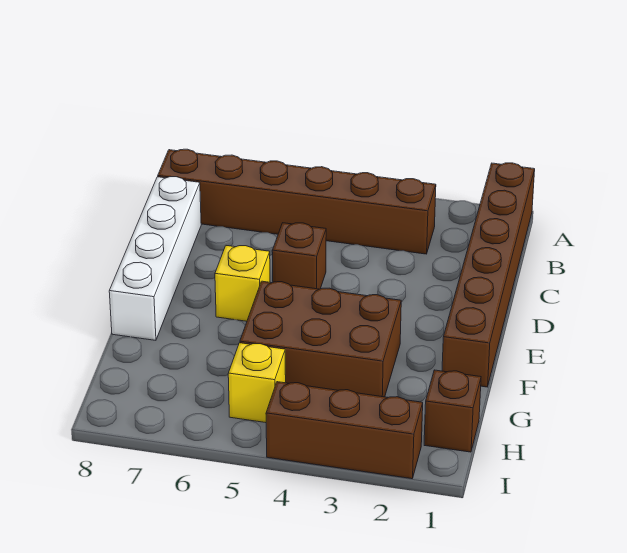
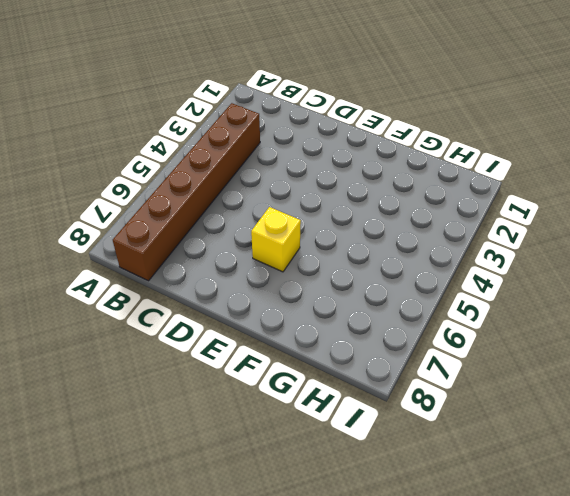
none -> brown brick A1:F1 level 1
none -> white brick C8:F8 level 1

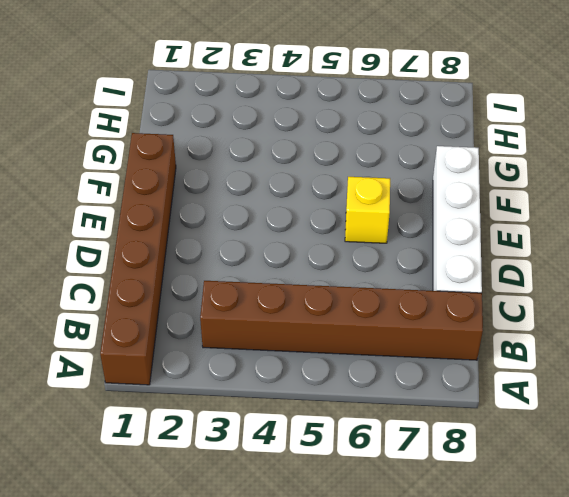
none -> brown brick D5 level 1
none -> brown brick F3:G5 level 1

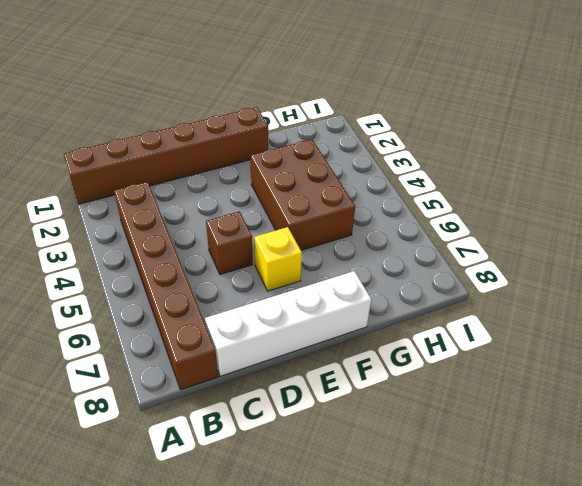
none -> brown brick H1 level 1
none -> yellow brick H5 level 1

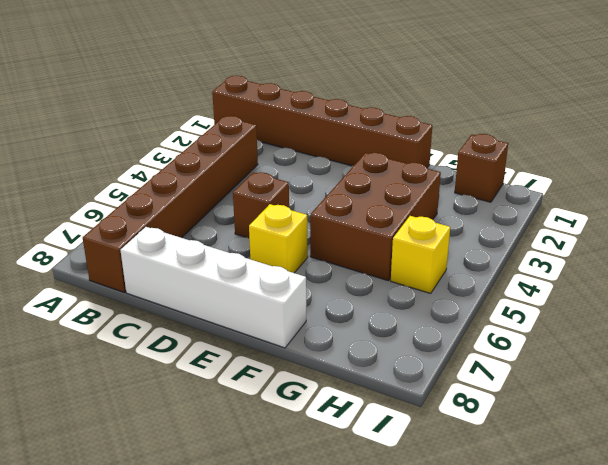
none -> brown brick I2:I4 level 1

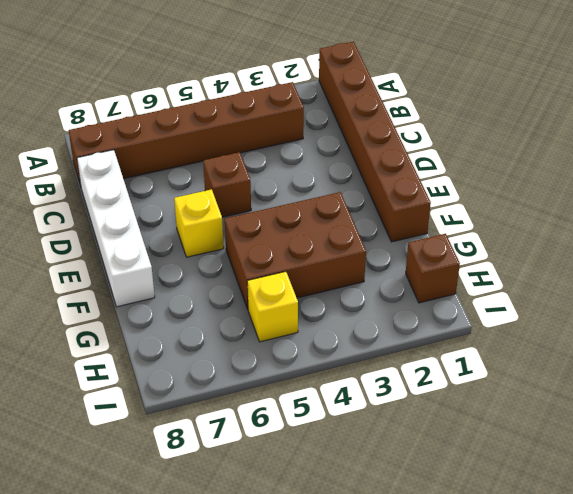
none -> brown brick I2:I4 level 1

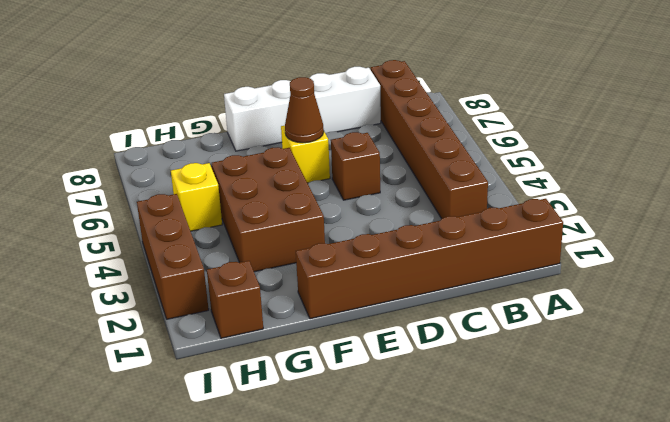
brown cone E6 level 2 -> none

